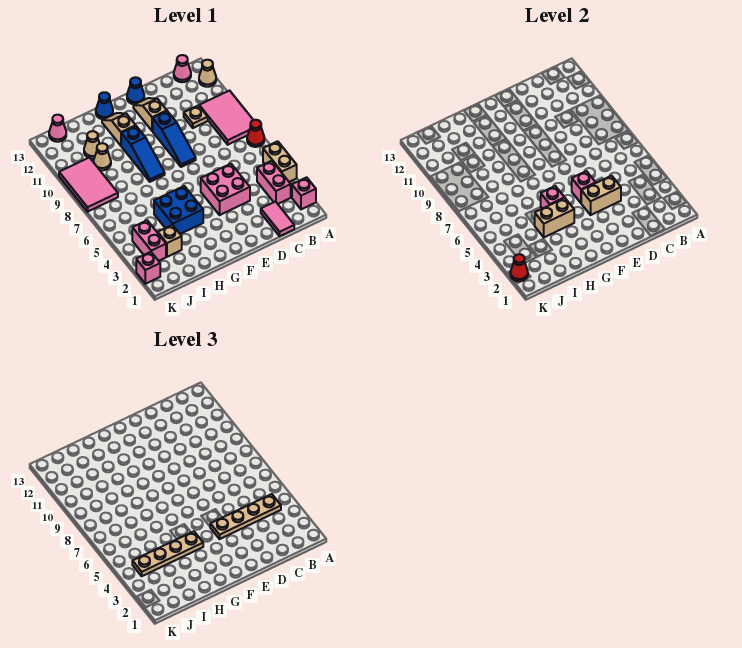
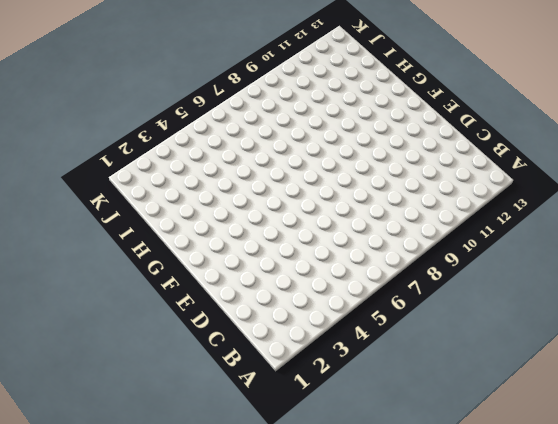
none -> pink brick A2 level 1
none -> tan brick A4:A5 level 1
none -> red cone A7 level 1
none -> pink tile A8:B10 level 1

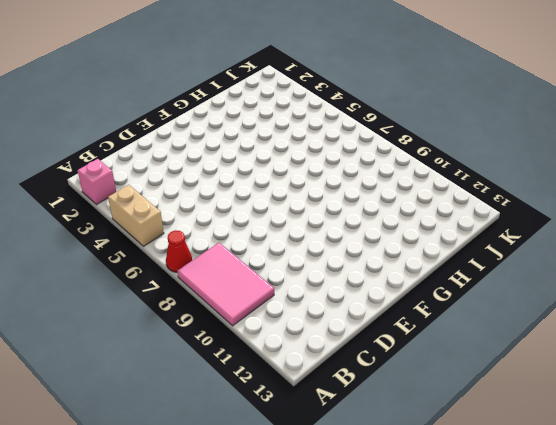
none -> tan cone A12 level 1
none -> pink brick B3:B4 level 1
none -> pink cone B13 level 1
none -> pink tile C1:C2 level 1

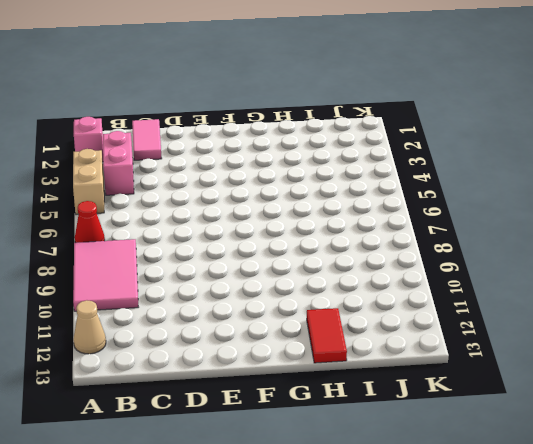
red tile H12:H13 level 1 -> none
none -> pink cone B13 level 1
none -> tan plate C10 level 1
none -> pink brick D4:E5 level 1
none -> blue slope E8:E10 level 1 top 10

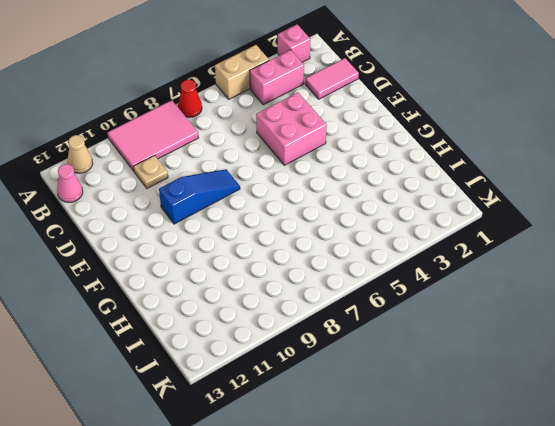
none -> tan slope E11:E12 level 1 top 11
none -> blue cone E13 level 1
none -> blue brick G4:H5 level 1
none -> blue slope G8:G10 level 1 top 10

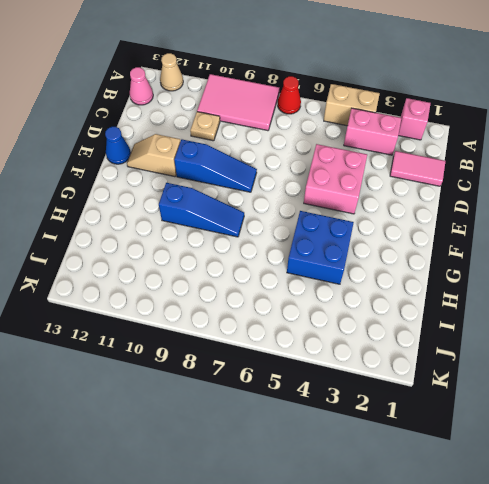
none -> tan slope G11:G12 level 1 top 11
none -> blue cone G13 level 1
none -> tan brick I3 level 1
none -> tan cone I10 level 1

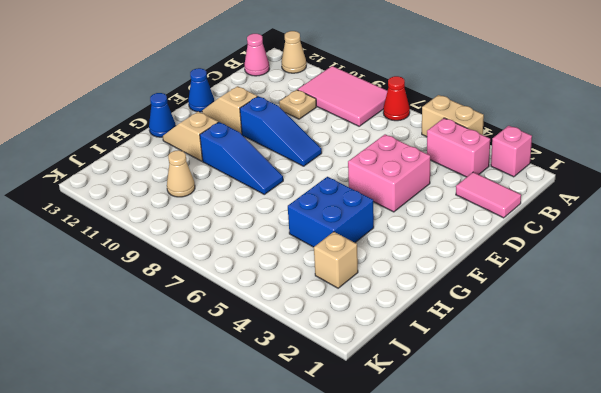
none -> tan cone I11 level 1
none -> pink brick J3:J4 level 1
none -> pink tile J8:K10 level 1
none -> pink cone J13 level 1

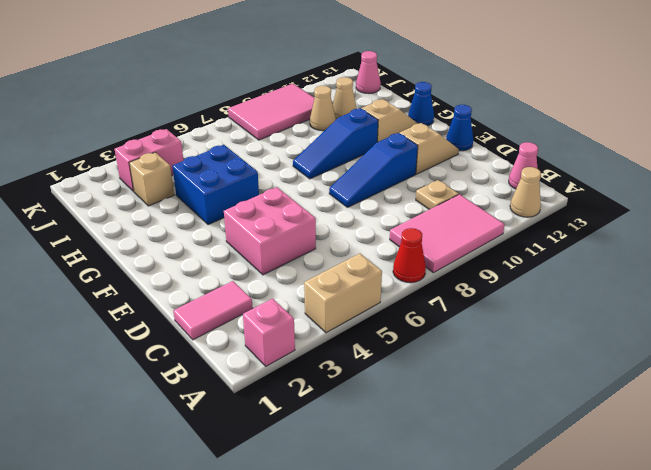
none -> pink brick B3:B4 level 1
none -> pink brick K2 level 1
none -> tan brick D4:E4 level 2
none -> pink brick E5 level 2

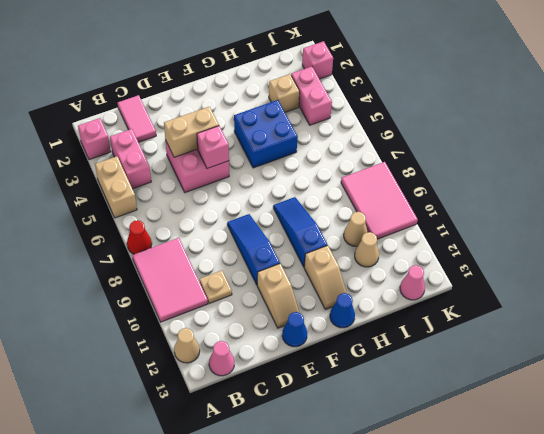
none -> tan brick G4:H4 level 2
none -> pink brick G5 level 2
none -> red cone K2 level 2
none -> tan plate B4:E4 level 3

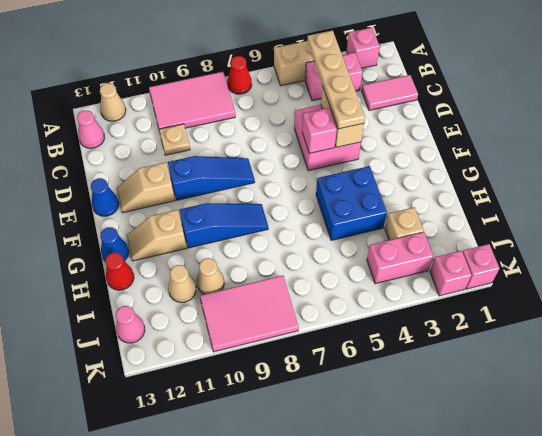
red cone H13 level 1 -> red cone K2 level 2
pink brick K1 level 1 -> pink brick G5 level 2
none -> tan brick G4:H4 level 2
none -> tan plate G4:J4 level 3

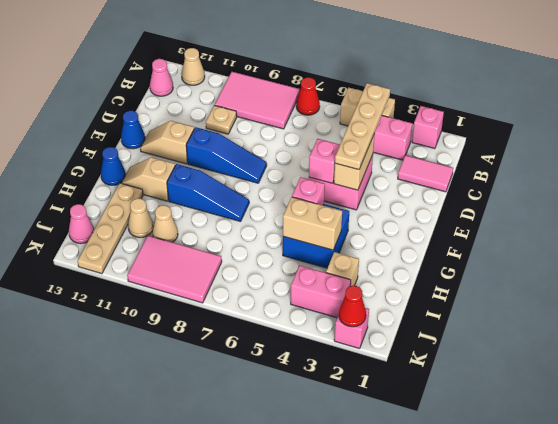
tan brick H4:H5 level 2 -> tan brick G4:H4 level 2
tan plate H12:K12 level 1 -> tan plate G4:J4 level 3

